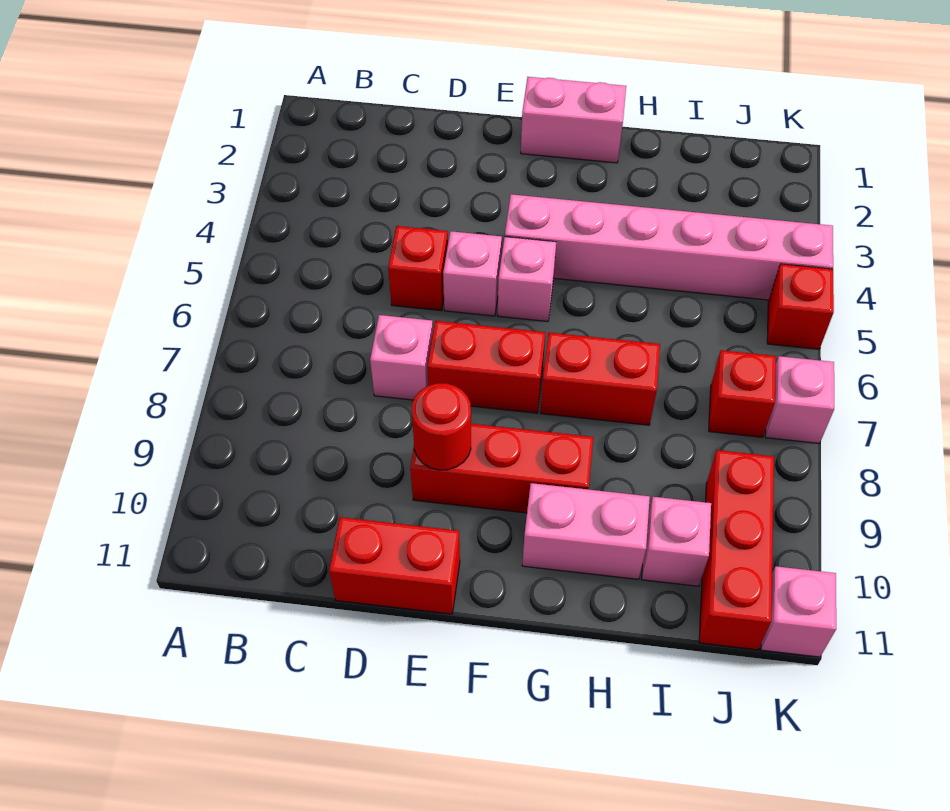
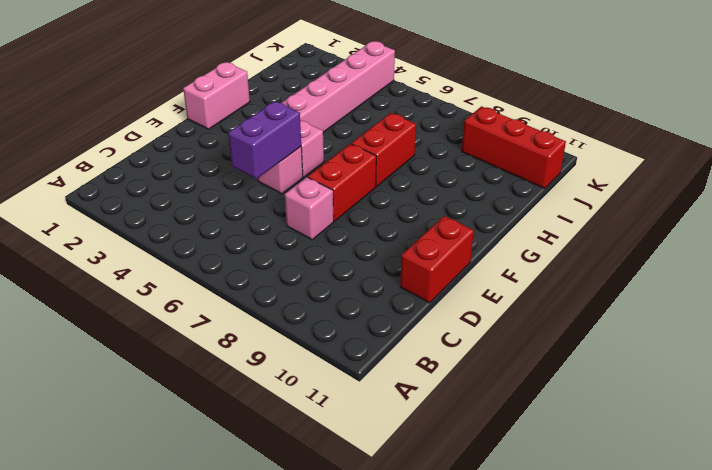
purple brick D5:E5 level 2 -> none
none -> red brick D5 level 1
none -> red brick E9:G9 level 1
none -> pink brick G10:H10 level 1

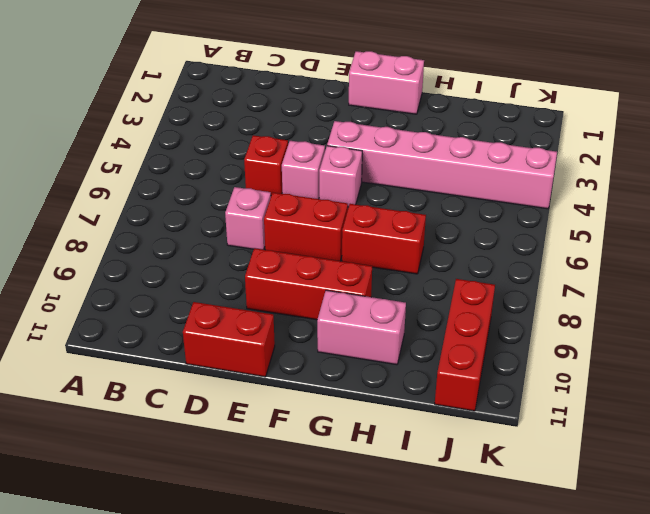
none -> pink brick I10 level 1
none -> red brick J7 level 1
none -> red brick K5 level 1

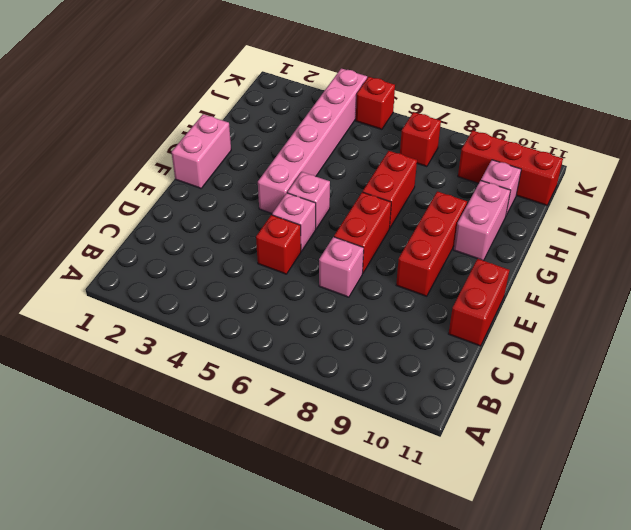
none -> pink brick K7 level 1
none -> pink brick K11 level 1
none -> red round brick E9 level 2

